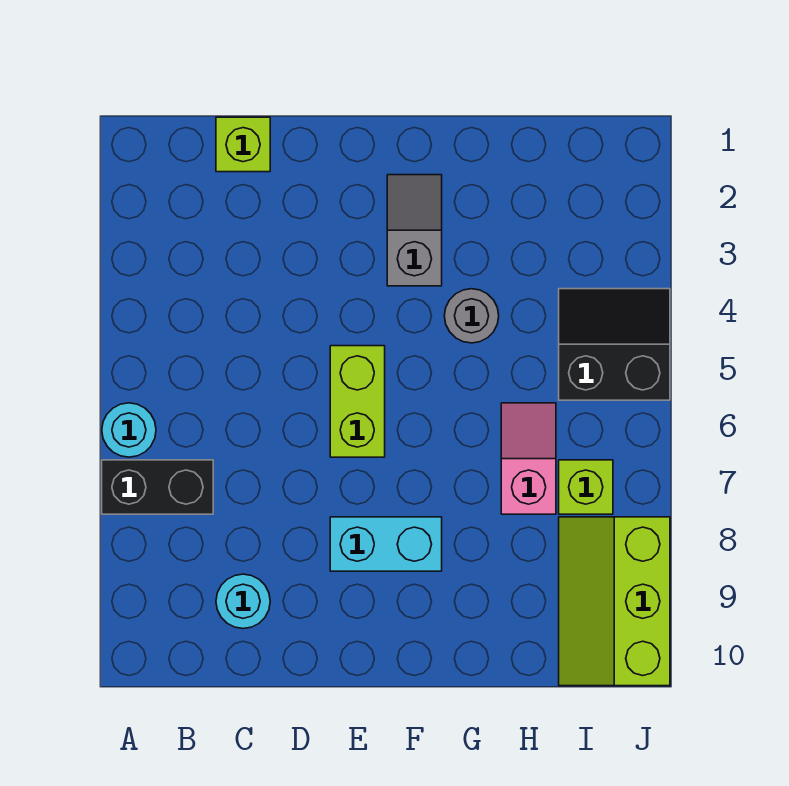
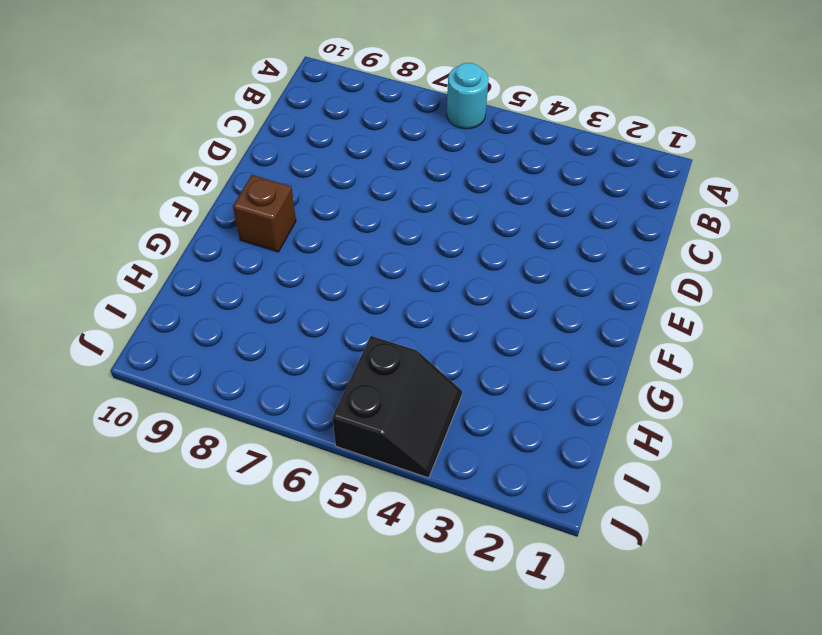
brown brick F9 level 1 -> none
none -> black brick A7:B7 level 1
none -> lime brick C1 level 1
none -> cyan round brick C9 level 1

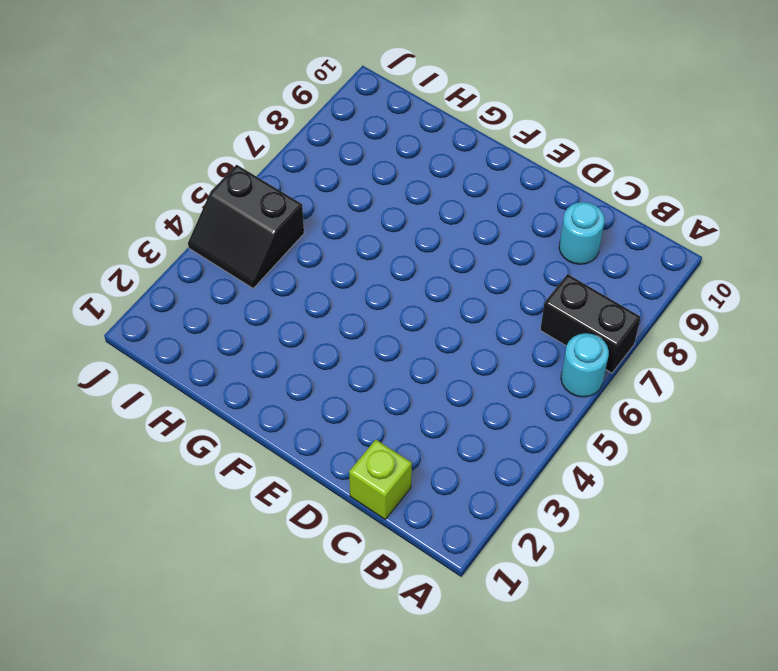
none -> lime brick E5:E6 level 1
none -> cyan brick E8:F8 level 1
none -> grey slope F2:F3 level 1 top 3

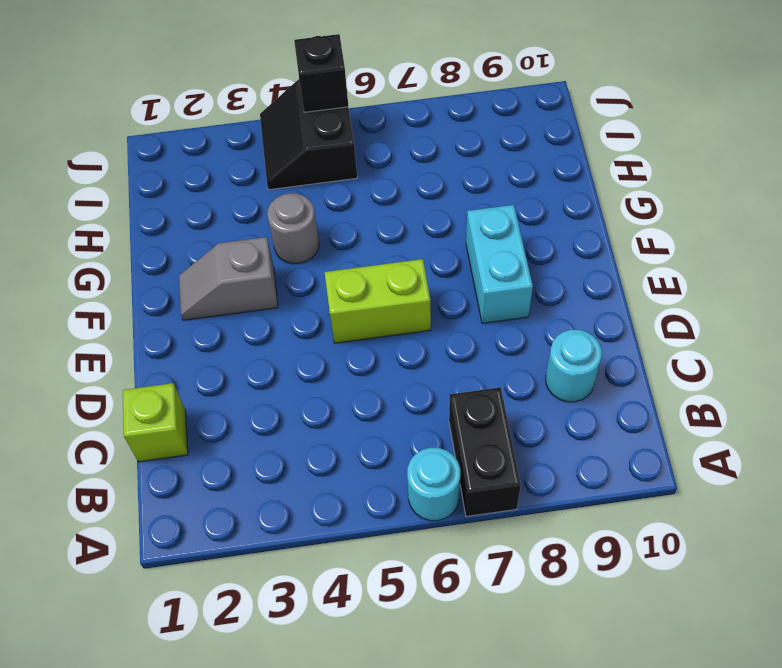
black brick J5 level 2 -> none
none -> pink slope H6:H7 level 1 top 7
none -> lime brick I7 level 1
none -> lime slope I8:J10 level 1 top J

